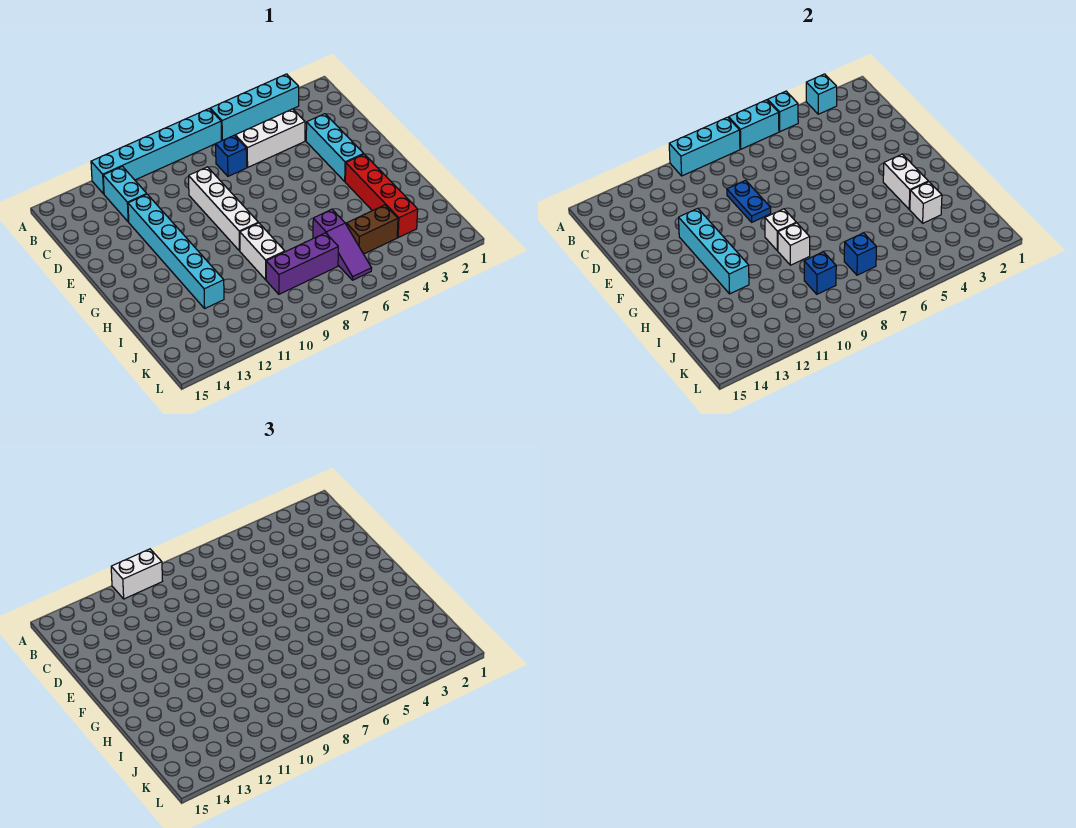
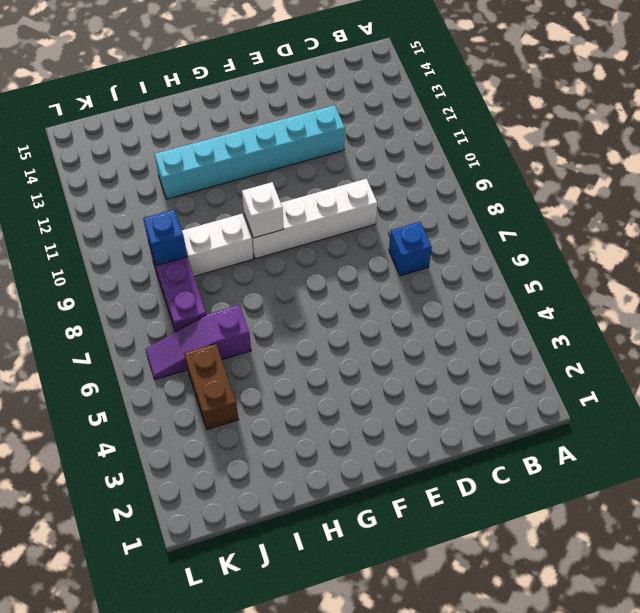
none -> cyan brick A3:A6 level 1
none -> cyan brick A7:A12 level 1
none -> cyan brick B12:C12 level 1

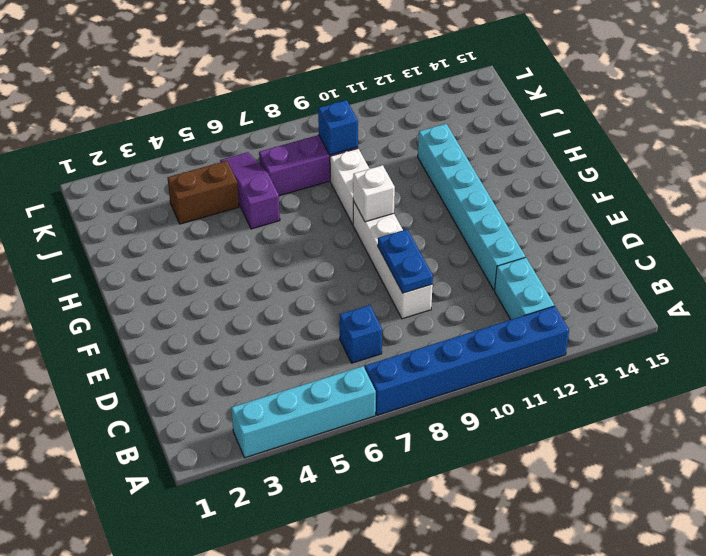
blue brick A7:A12 level 1 -> cyan brick A7:A12 level 1
none -> white brick C4:C6 level 1
none -> cyan brick D3:F3 level 1
none -> red brick G3:J3 level 1

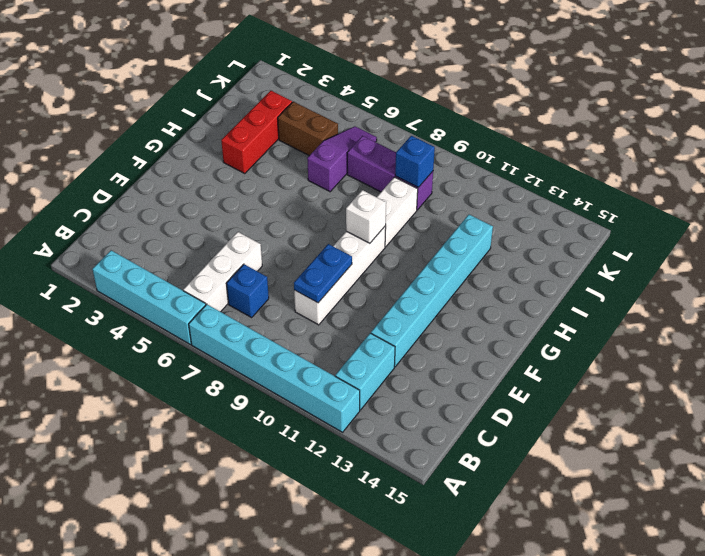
white brick B6:D6 level 1 -> white brick C4:C6 level 1
red brick H3:J3 level 1 -> red brick G3:J3 level 1
none -> cyan brick D3:F3 level 1
none -> cyan brick A3 level 2
none -> cyan brick A5 level 2

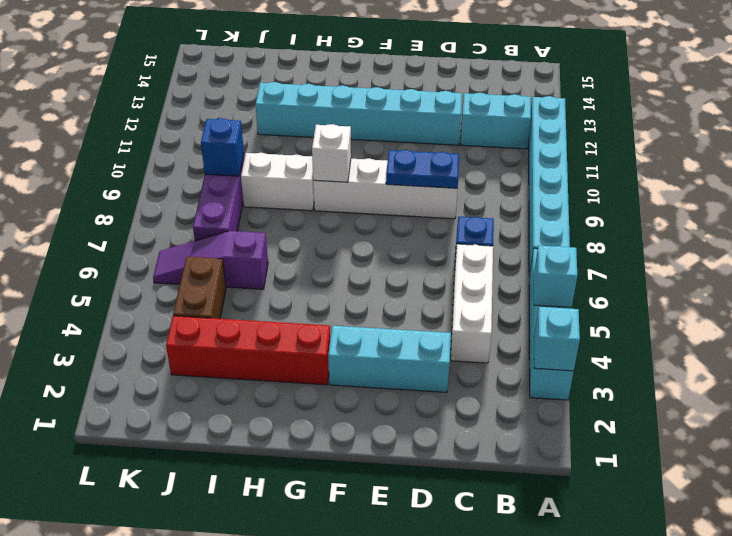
none -> cyan brick A6:A7 level 2
none -> cyan brick A8:A10 level 2
none -> cyan brick E12:H12 level 2

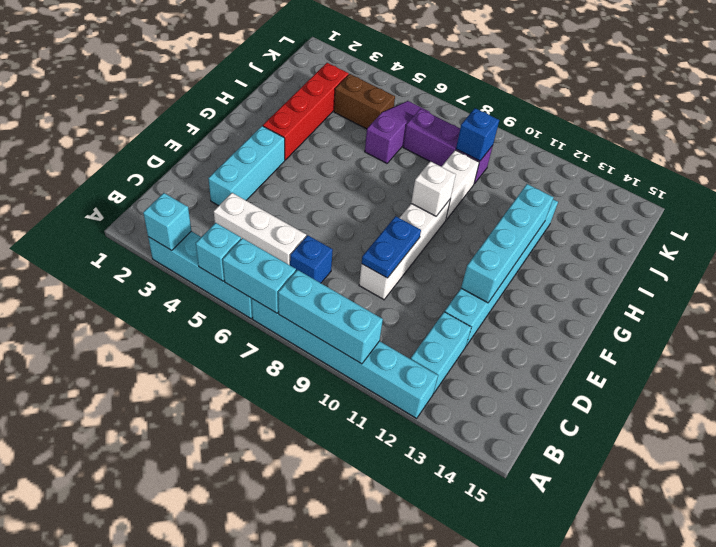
none -> white brick G3:H3 level 2
none -> white brick H9 level 2
none -> white brick I3 level 2

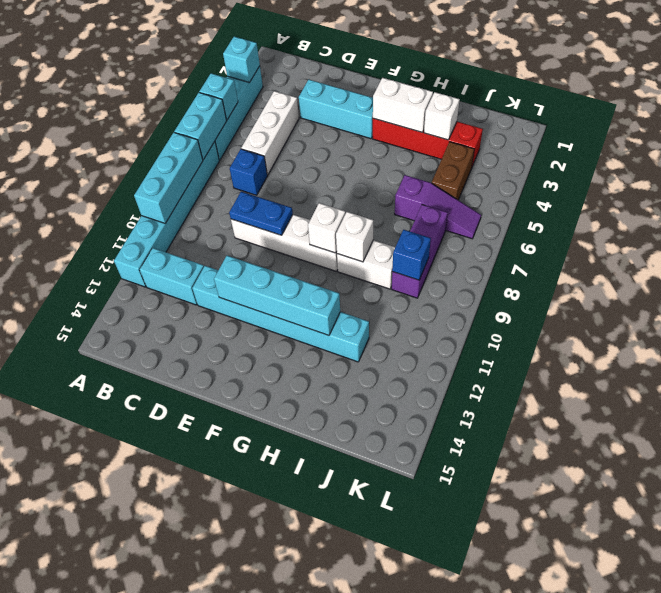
none -> blue brick J7 level 2
none -> white brick A10:A11 level 3

